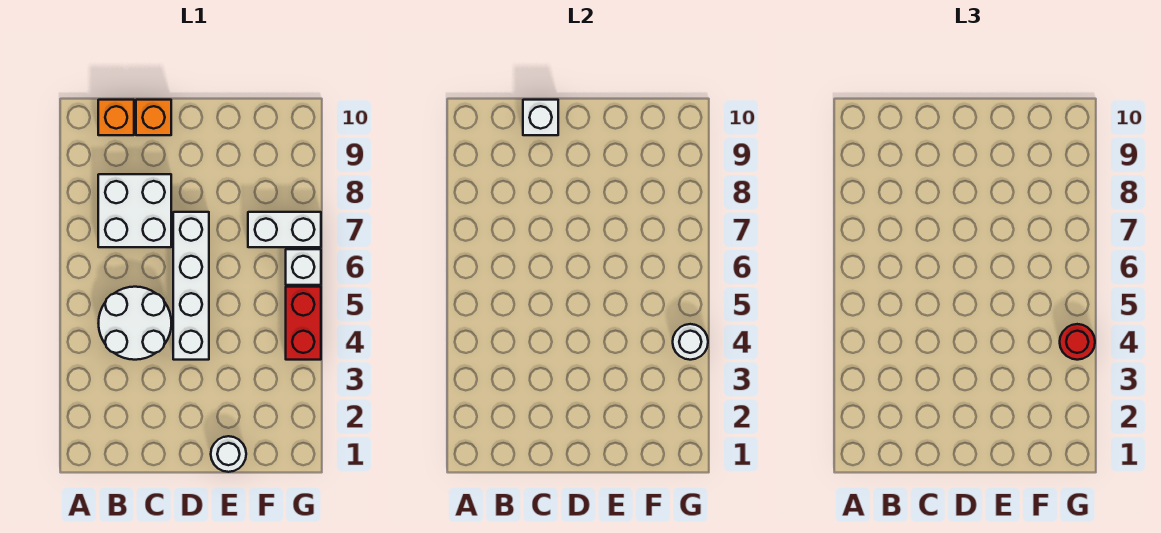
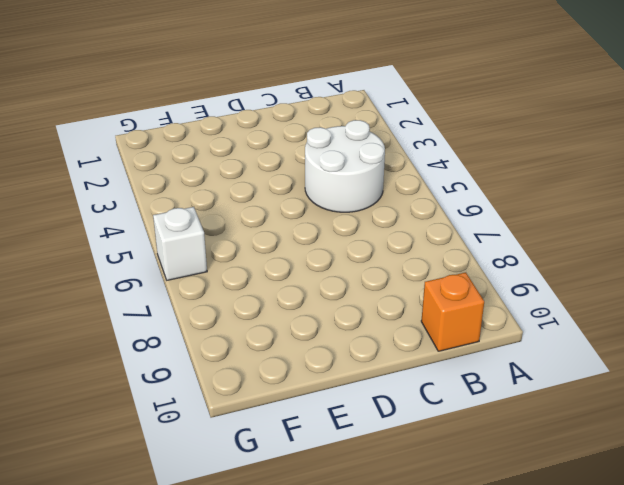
none -> white brick B7:C8 level 1
none -> orange brick C10 level 1
none -> white brick D4:D7 level 1

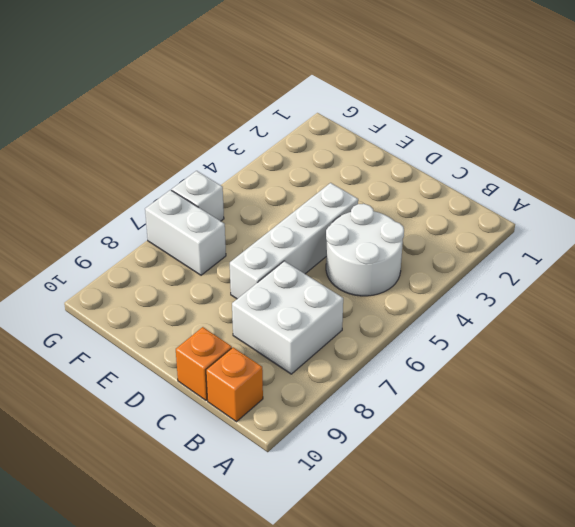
none -> white round brick E1 level 1
none -> red brick G4:G5 level 1
none -> white brick C10 level 2

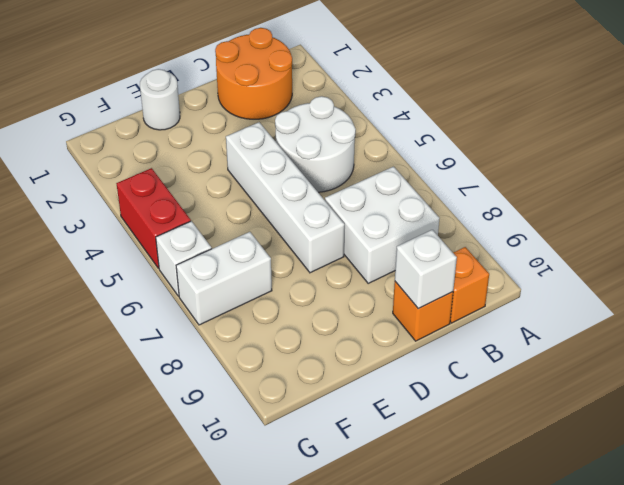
orange round brick B1:C2 level 1 -> none
none -> white round brick G4 level 2
none -> red round brick G4 level 3

